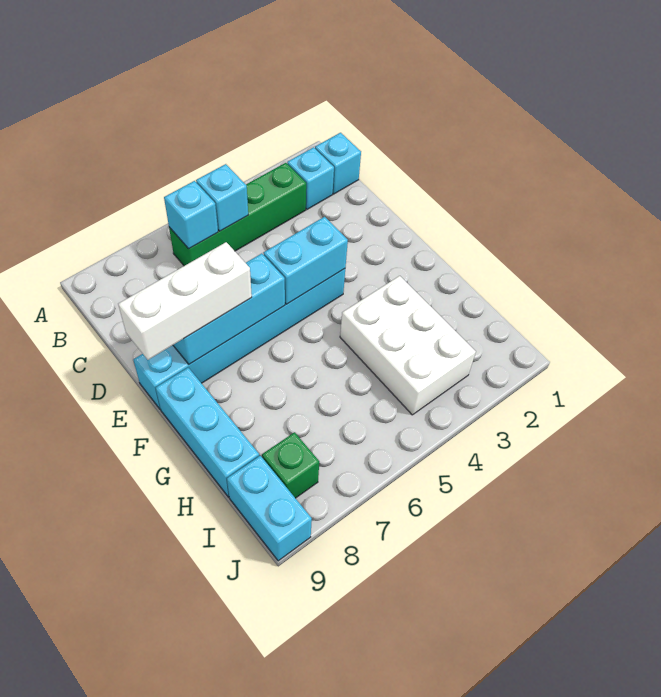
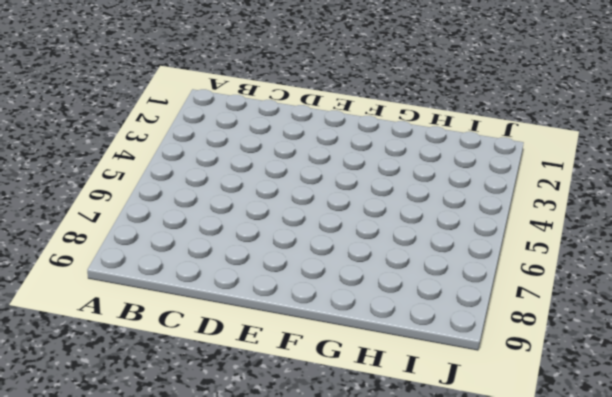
none -> cyan brick B1 level 1
none -> cyan brick B2 level 1
none -> green brick B3:B6 level 1

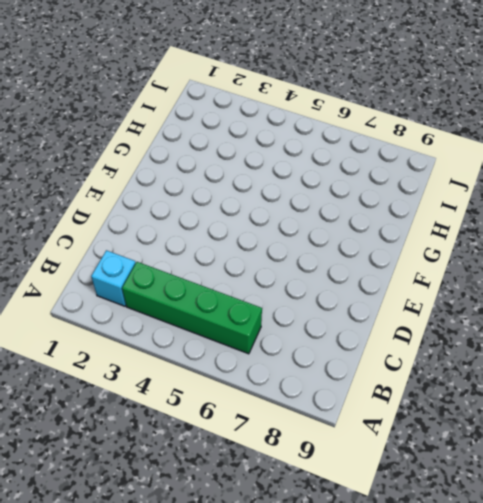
none -> cyan brick B1 level 1
none -> cyan brick E4:E9 level 1
none -> cyan brick F9:H9 level 1

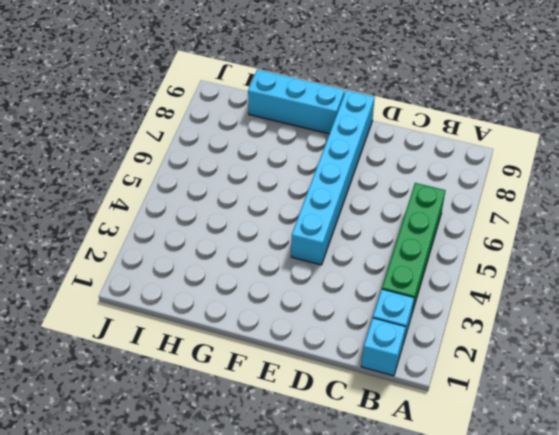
none -> white brick G3:I4 level 1
none -> green brick I8 level 1
none -> cyan brick I9:J9 level 1

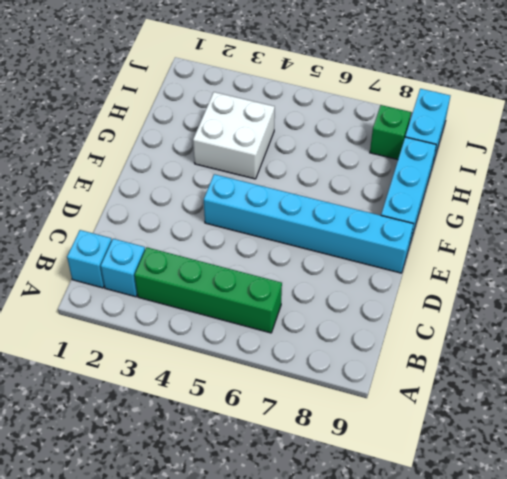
white brick G3:H4 level 1 -> white brick G3:I4 level 1
none -> cyan brick B5 level 2
none -> cyan brick B6 level 2
none -> cyan brick E4:E5 level 2

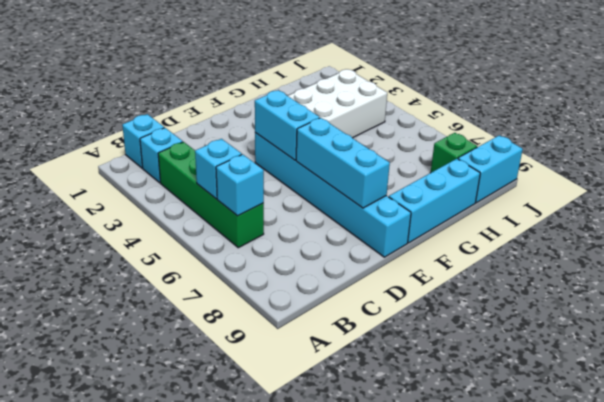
none -> white brick E7:E9 level 3

